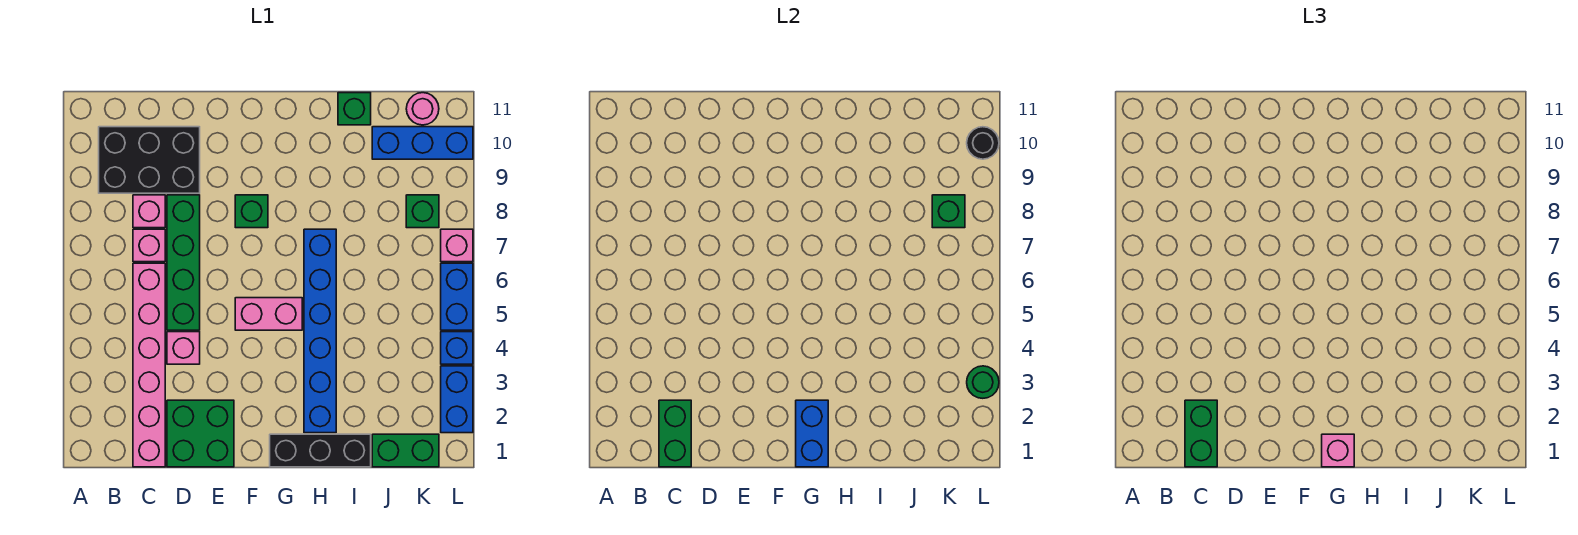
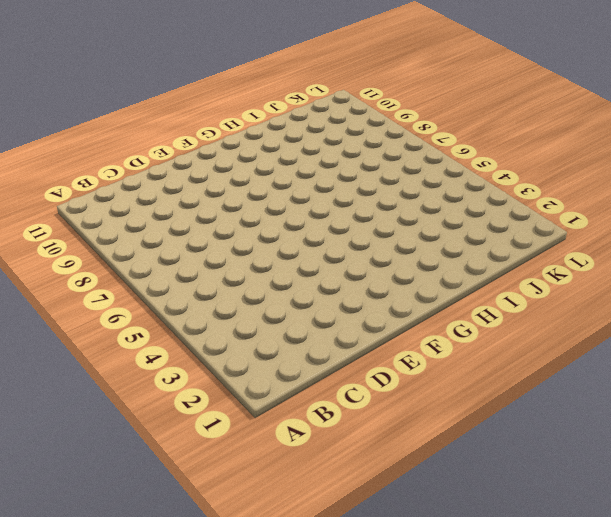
none -> black brick B9:D10 level 1
none -> pink brick C1:C6 level 1
none -> pink brick C7 level 1

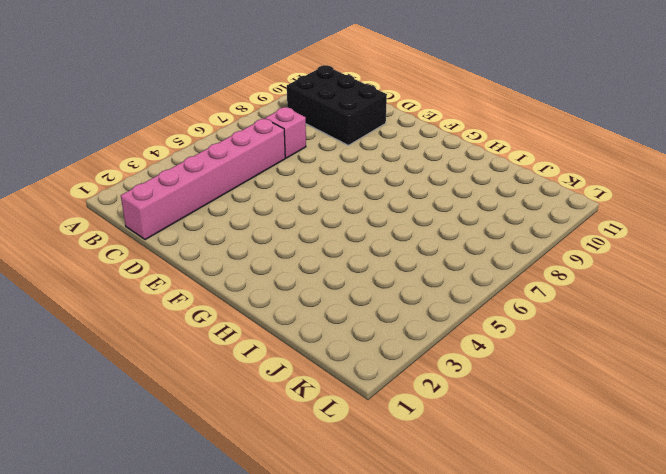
none -> pink brick C8 level 1
none -> green brick D1:E2 level 1
none -> pink brick D4 level 1

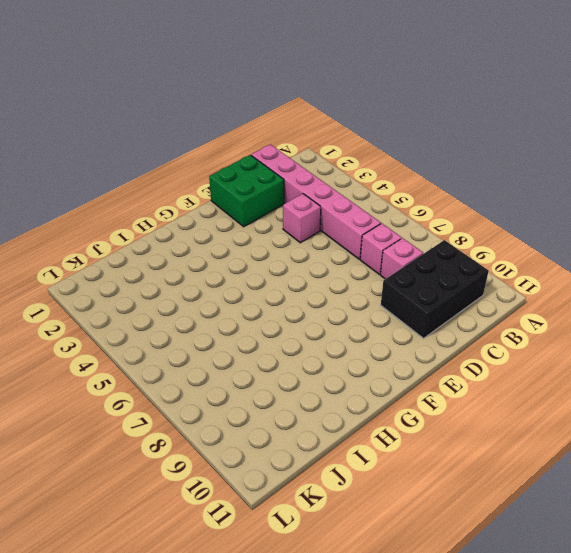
none -> green brick D5:D8 level 1
none -> pink brick F5:G5 level 1
none -> green brick F8 level 1

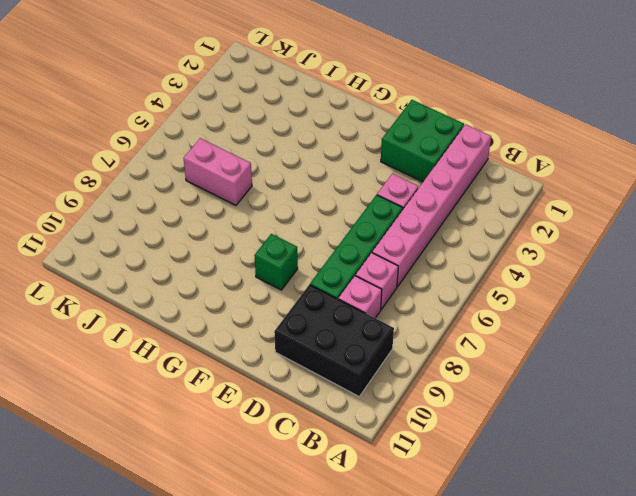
pink brick I6:J6 level 1 -> pink brick F5:G5 level 1
none -> black brick G1:I1 level 1
none -> blue brick H2:H7 level 1
none -> green brick I11 level 1

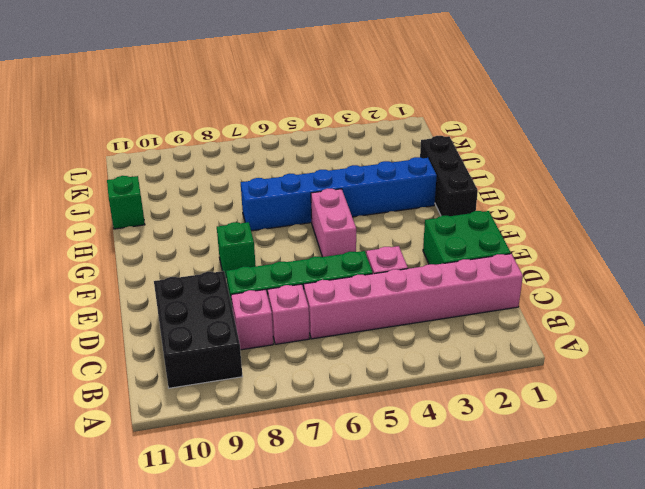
none -> green brick J1:K1 level 1
none -> blue brick J10:L10 level 1
none -> green brick K8 level 1

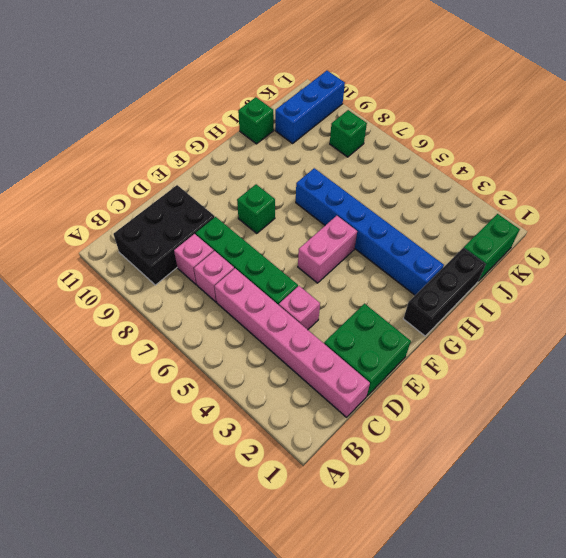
none -> pink round brick K11 level 1
none -> blue brick L2:L3 level 1
none -> blue brick L4 level 1

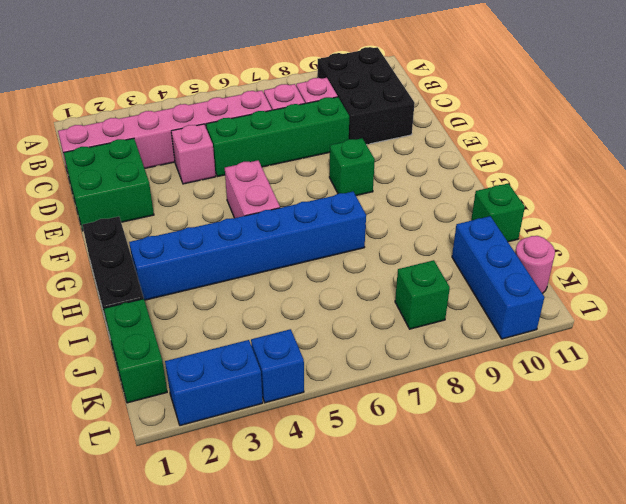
none -> blue brick L5:L6 level 1
none -> pink brick L7 level 1
none -> green brick C1:C2 level 2

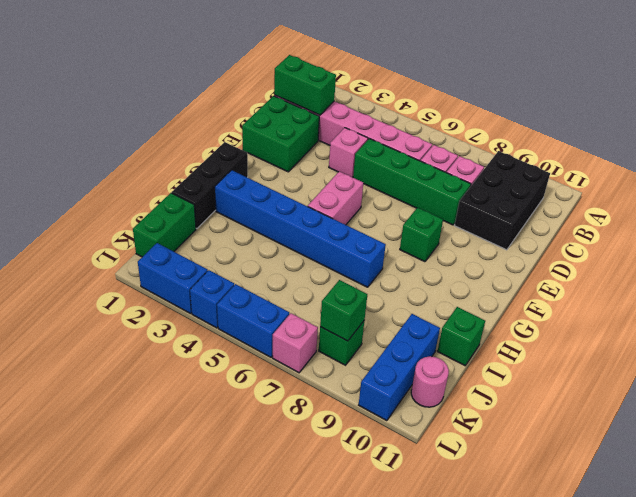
none -> blue brick G1:G2 level 2
none -> green round brick L3 level 2
none -> black round brick L10 level 2

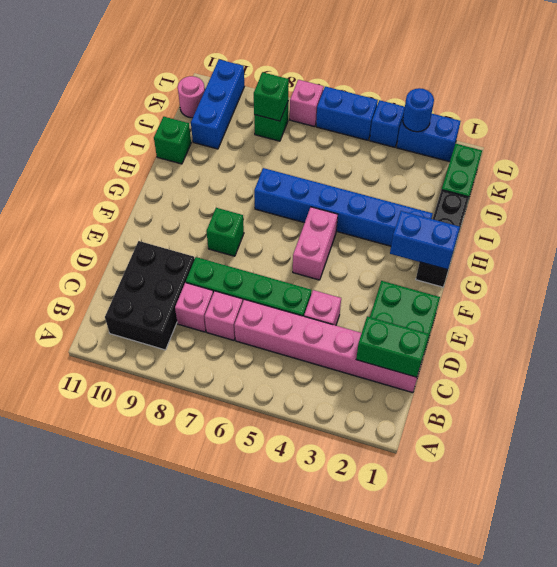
blue round brick L3 level 2 -> green round brick L3 level 2
none -> black round brick L10 level 2
none -> green brick C1:C2 level 3
none -> pink brick G1 level 3

